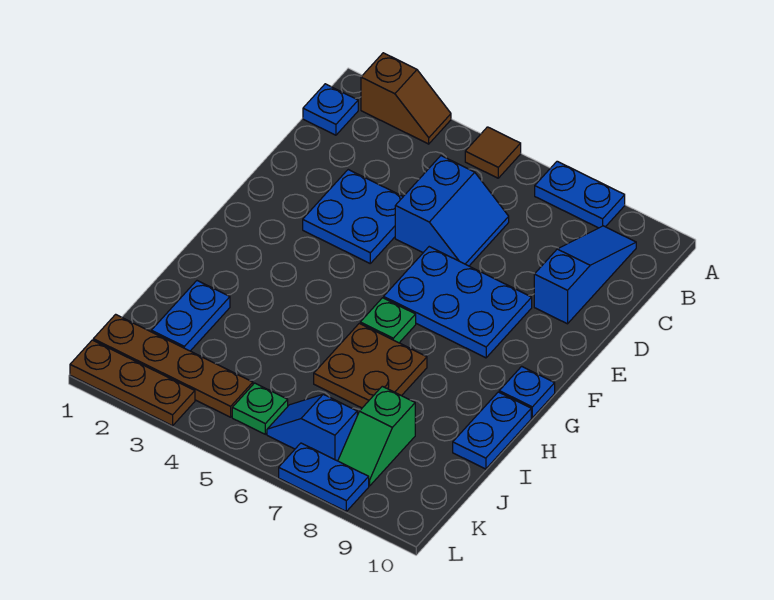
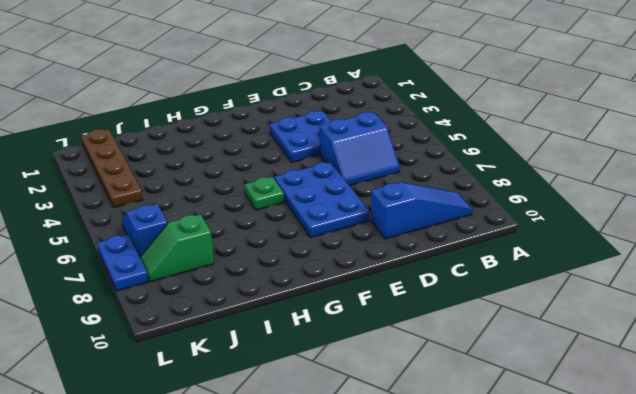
none -> brown slope A2:A3 level 1 top 2
none -> brown tile A5 level 1
none -> blue plate A7:A8 level 1

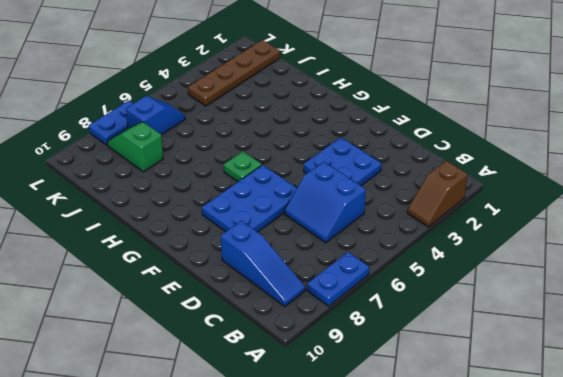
none -> brown tile A5 level 1
none -> blue plate B1 level 1
none -> blue plate G10 level 1

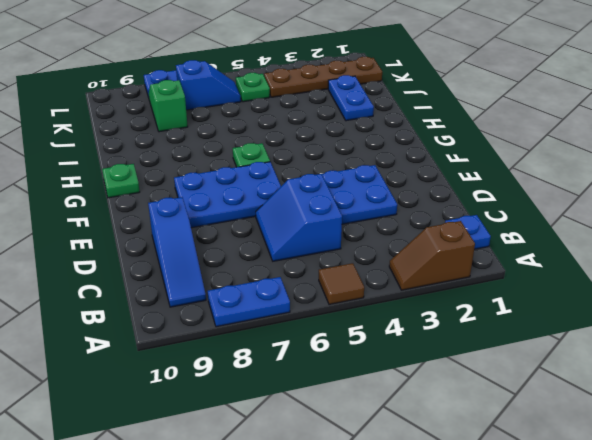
green plate G10 level 1 -> blue plate G10 level 1
none -> brown plate H6:I7 level 1
none -> blue plate H10:I10 level 1
none -> brown plate L1:L3 level 1

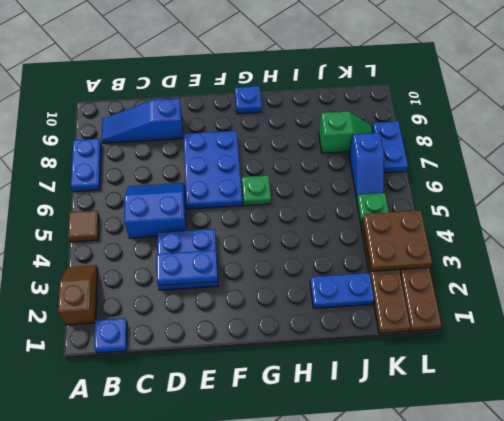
blue plate D3:E3 level 2 -> blue plate H10:I10 level 1
brown plate K3:L4 level 2 -> brown plate H6:I7 level 1

